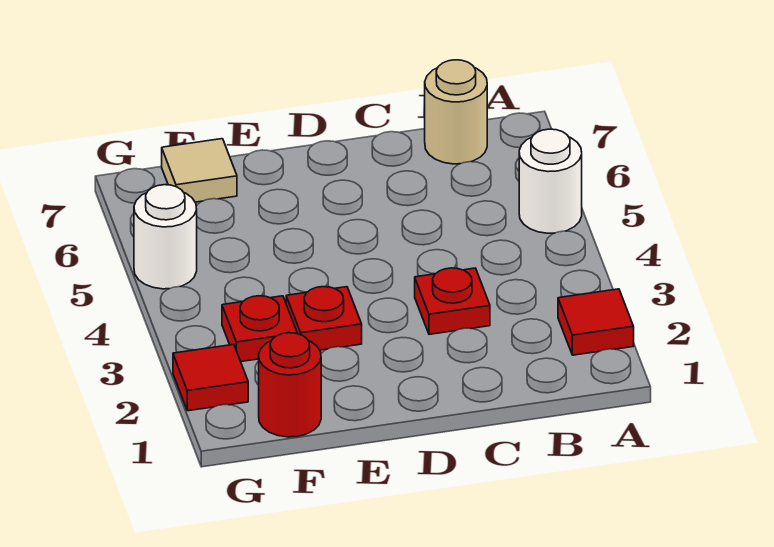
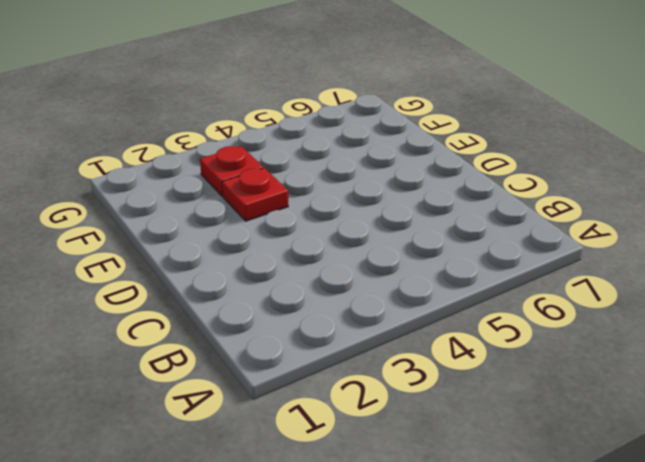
none -> red tile A2 level 1
none -> white round brick A5 level 1

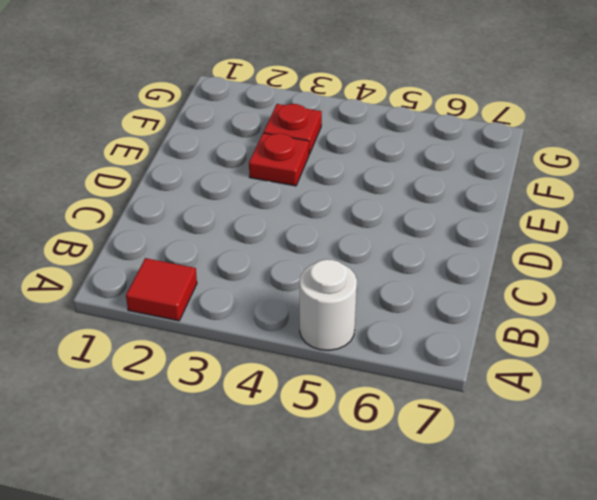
none -> tan round brick B7 level 1
none -> red plate C3 level 1

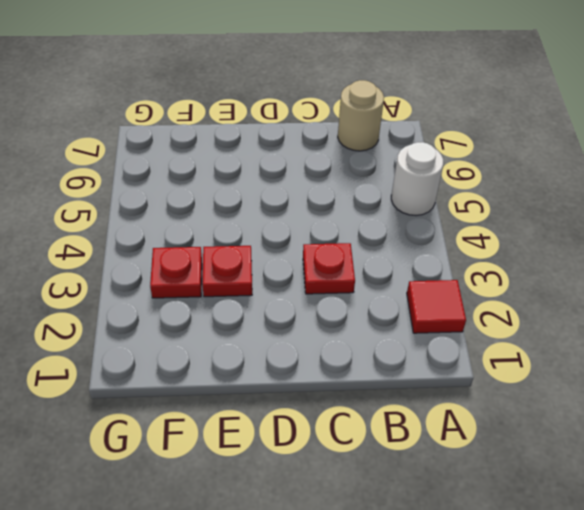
none -> red round brick F1 level 1
none -> tan tile F7 level 1

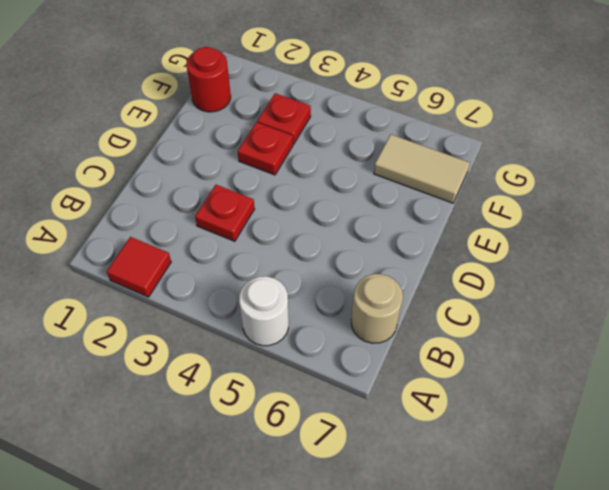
tan tile F6:F7 level 1 -> tan tile F7 level 1
none -> red tile G2 level 1
none -> white round brick G5 level 1

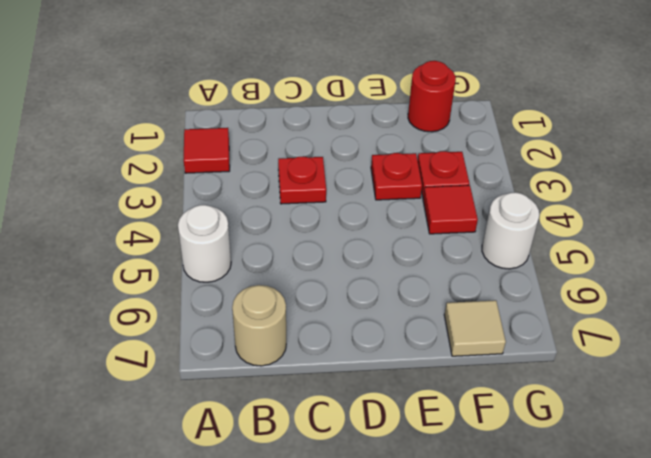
red tile F4 level 1 -> red tile G2 level 1

